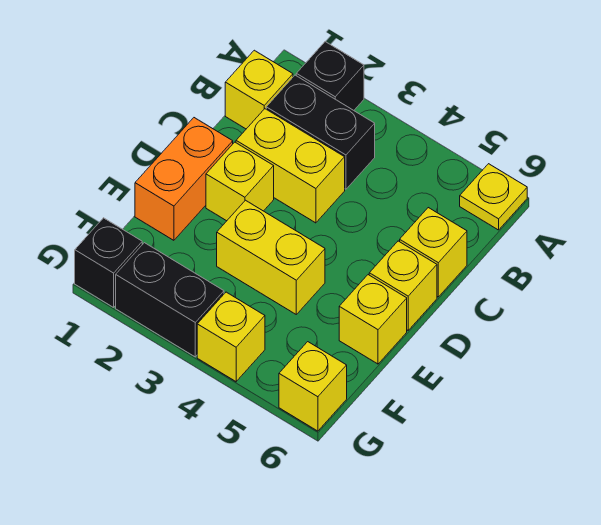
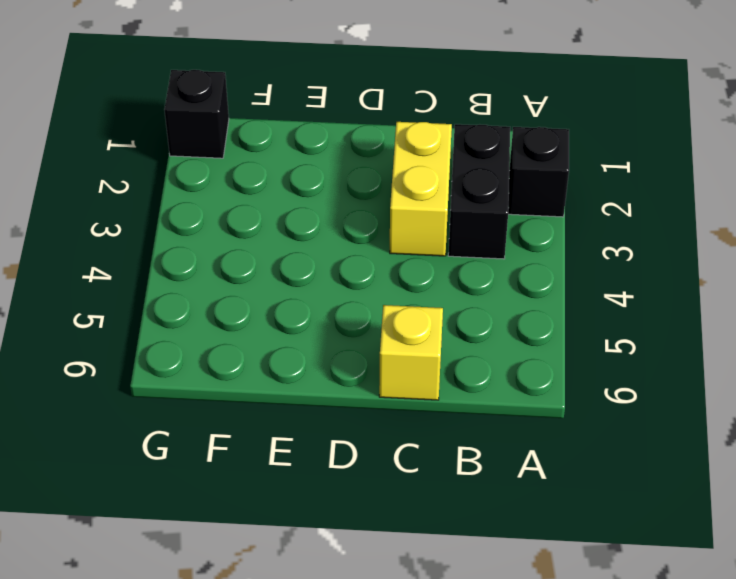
none -> yellow plate A6 level 1
none -> yellow brick B1 level 1
none -> orange brick D1:E1 level 1

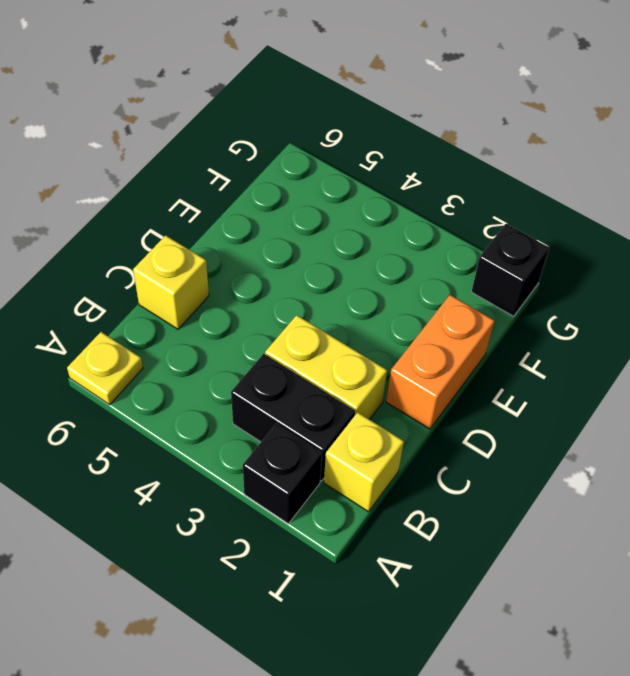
none -> yellow brick D2 level 1
none -> yellow brick D6 level 1
none -> yellow brick E3:E4 level 1

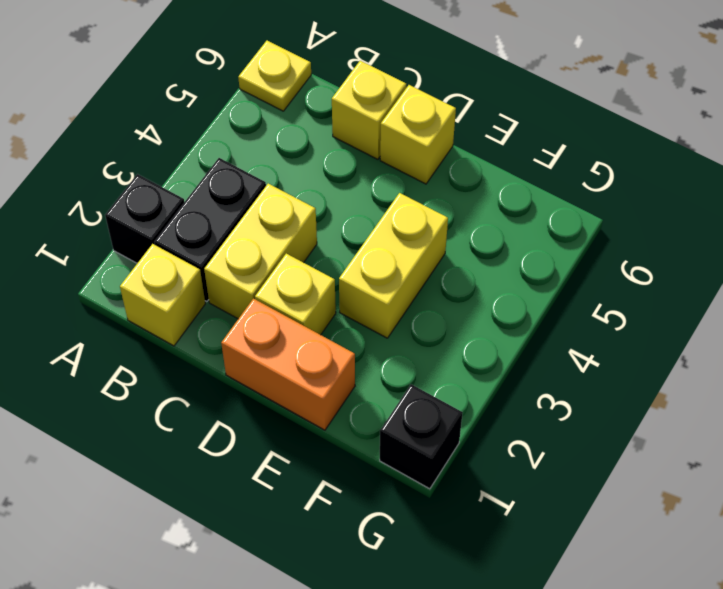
none -> yellow brick E6 level 1
none -> black brick G2:G3 level 1
none -> yellow brick G4 level 1

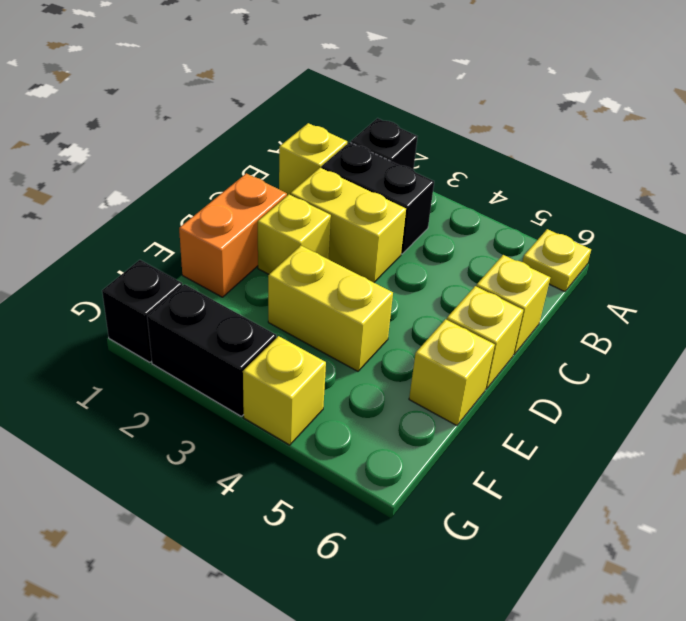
none -> yellow brick G6 level 1

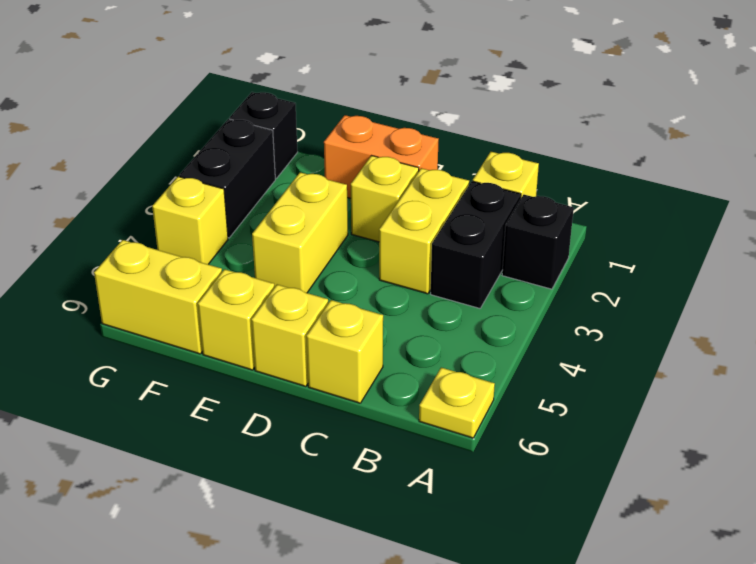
yellow brick F6:G6 level 1 -> yellow brick G6 level 1

